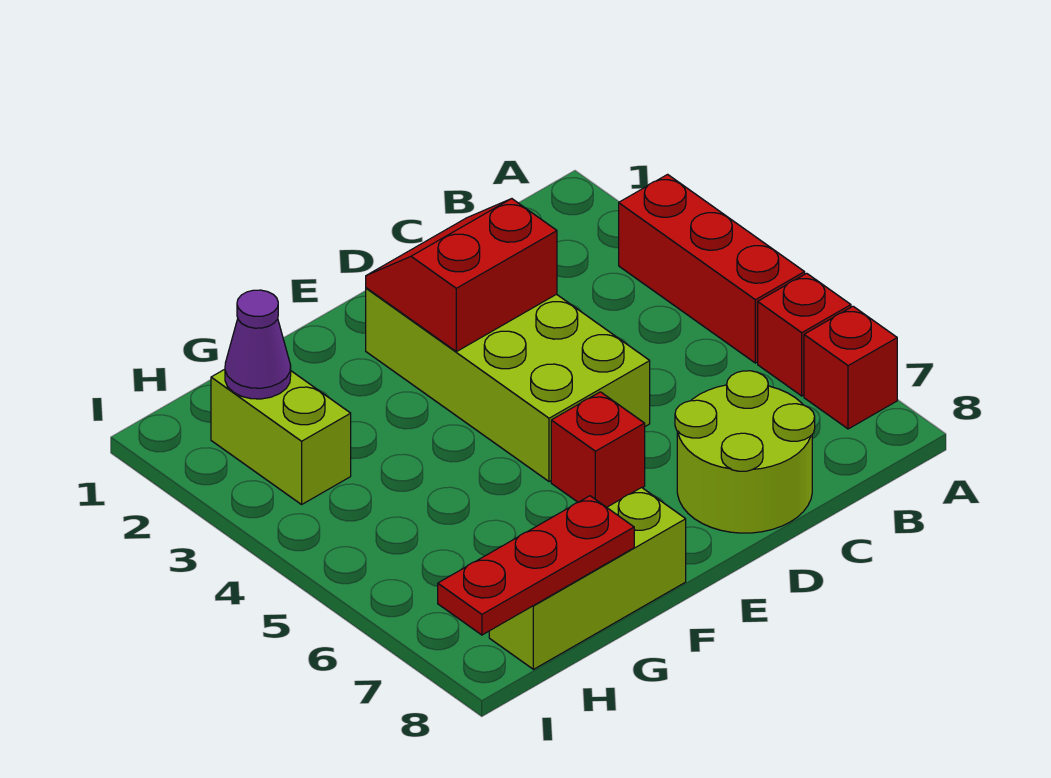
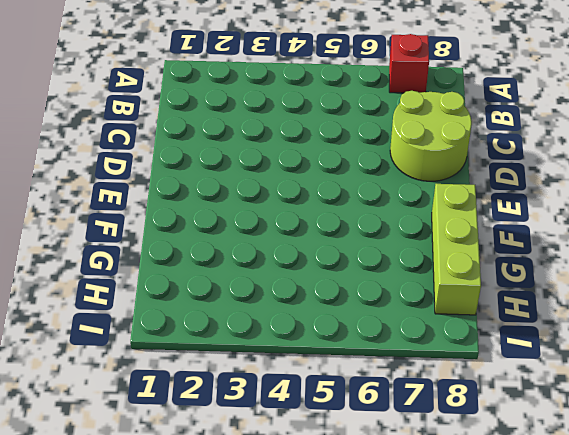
none -> red brick A3:A5 level 1
none -> red brick A6 level 1

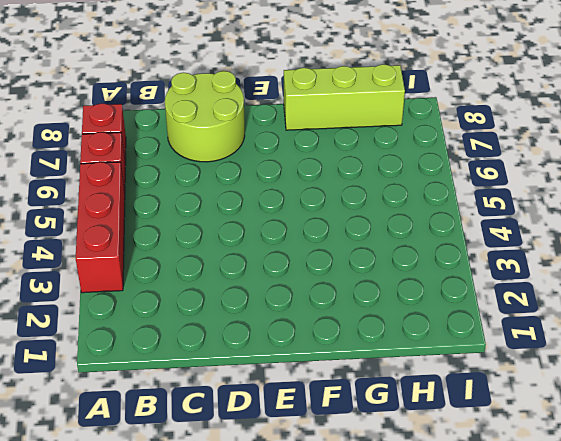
none -> lime brick D2:E5 level 1
none -> red brick E6 level 1

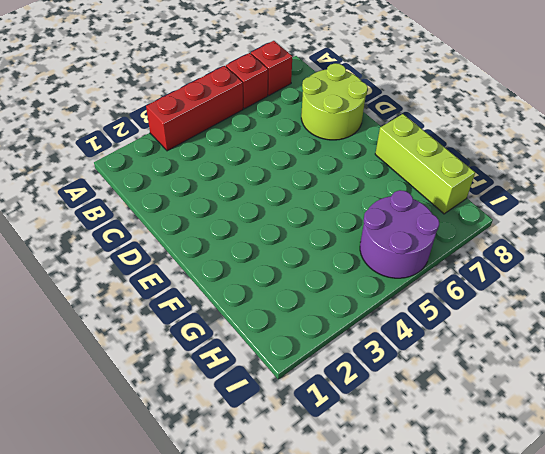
purple round brick H5:I6 level 1 -> none
none -> lime brick D2:E5 level 1
none -> red brick E6 level 1

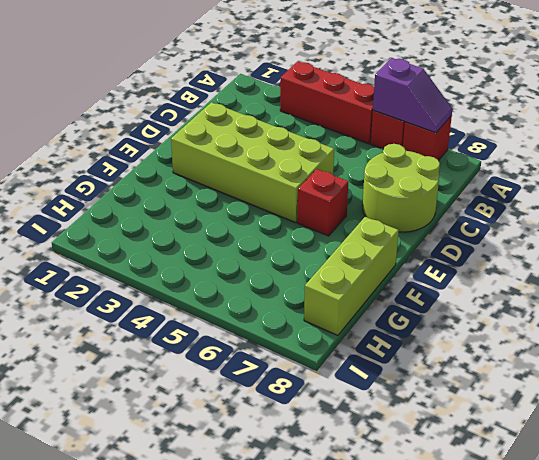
purple slope A6:A7 level 2 top 6 -> none
none -> lime brick H2:H3 level 1
none -> red slope D2:E3 level 2 top 3

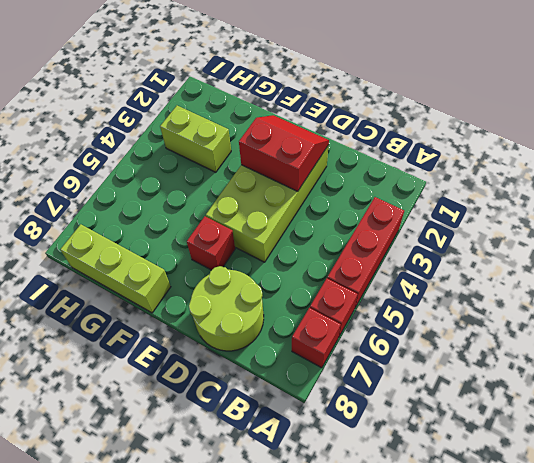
lime brick G3:H3 level 1 -> lime brick H2:H3 level 1
none -> red plate G8:I8 level 2
none -> purple cone H2 level 2

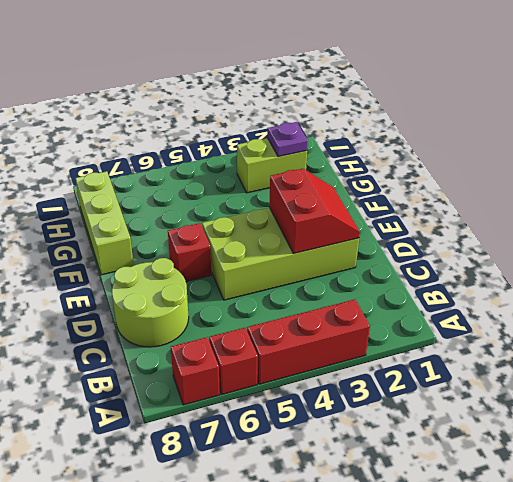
purple plate H2 level 2 -> purple cone H2 level 2
none -> red plate G8:I8 level 2

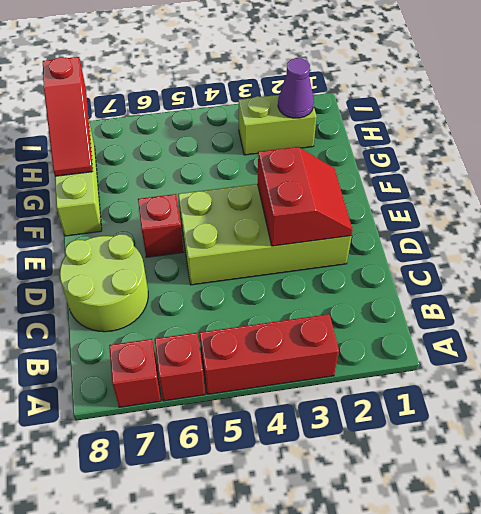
red slope G8:I8 level 2 top I -> red plate G8:I8 level 2

